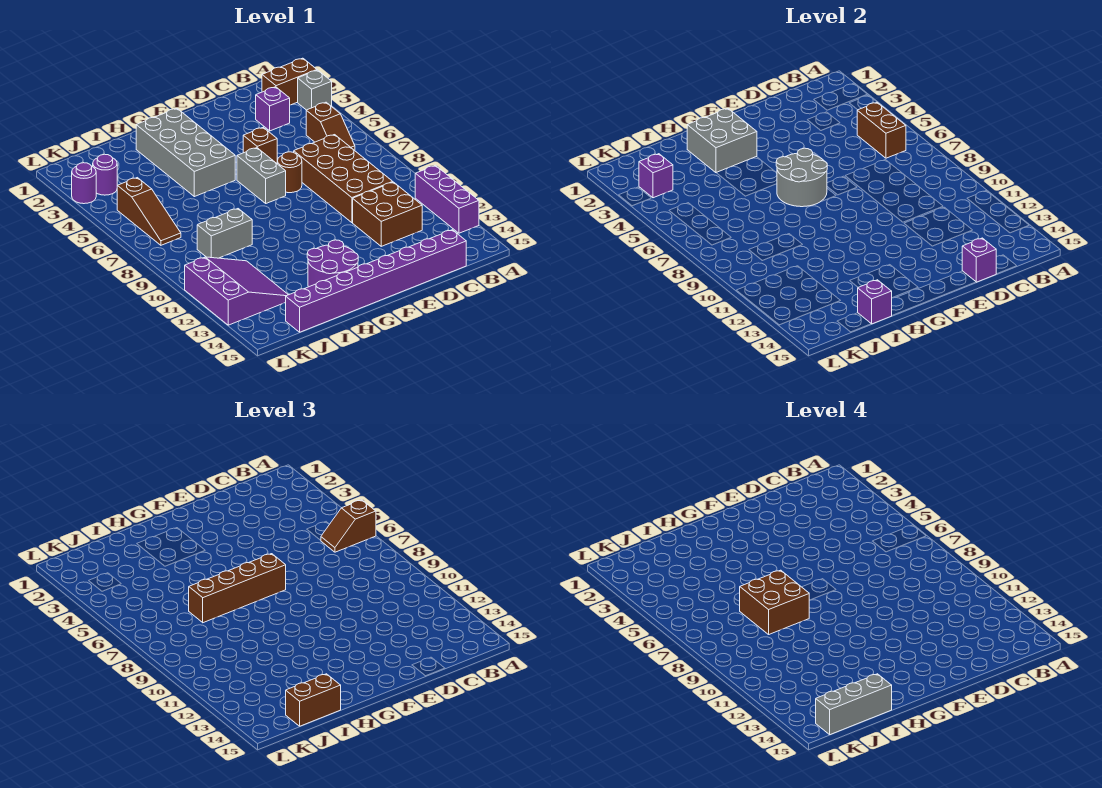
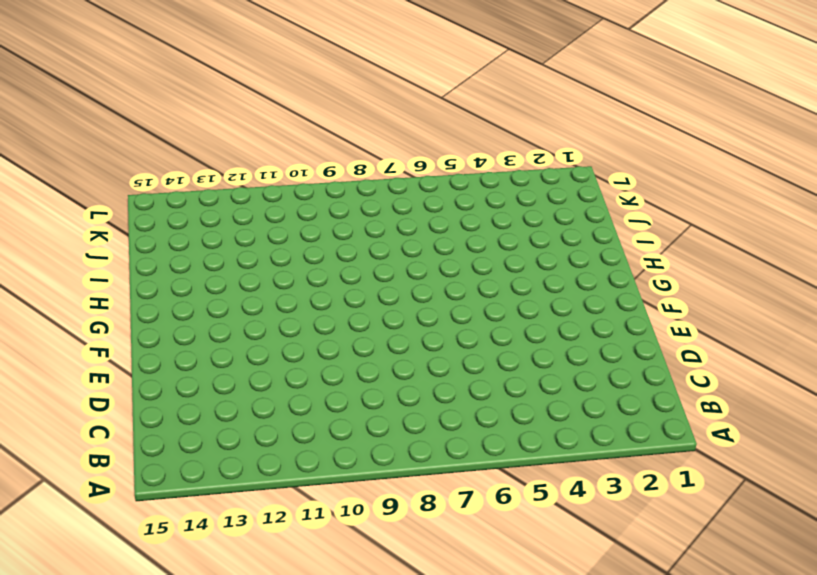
none -> brown brick A2:B2 level 1
none -> grey brick A3 level 1
none -> purple brick A11:A13 level 1

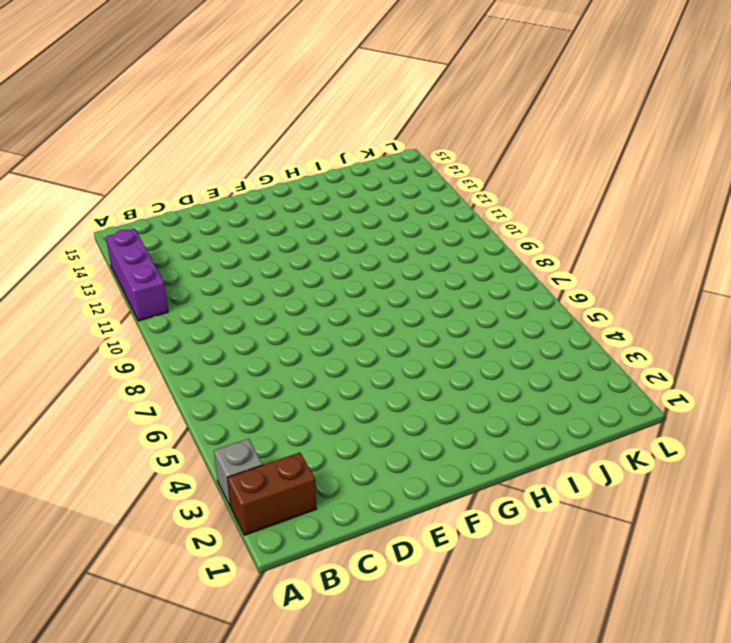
none -> brown slope B5:B6 level 1 top 5
none -> purple brick C3 level 1
none -> brown brick C7:D10 level 1

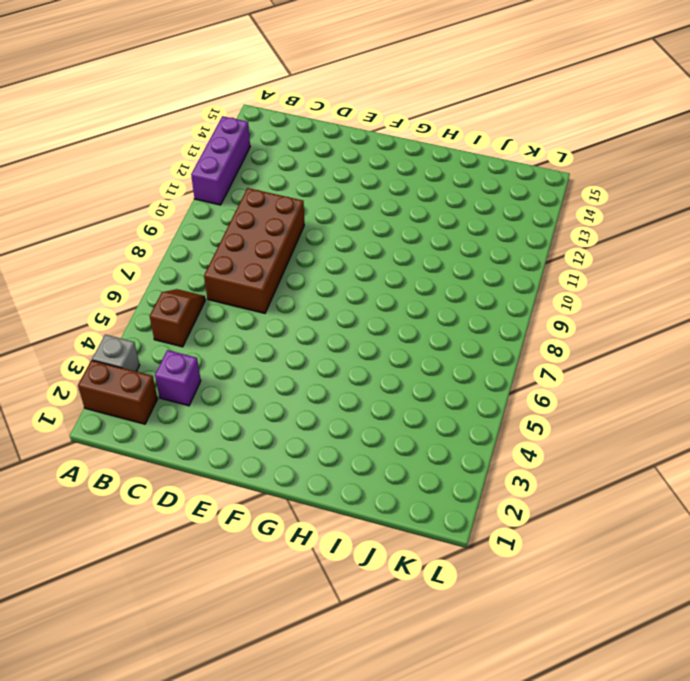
none -> brown brick C11:D12 level 1
none -> purple brick C15:J15 level 1
none -> brown brick E5 level 1

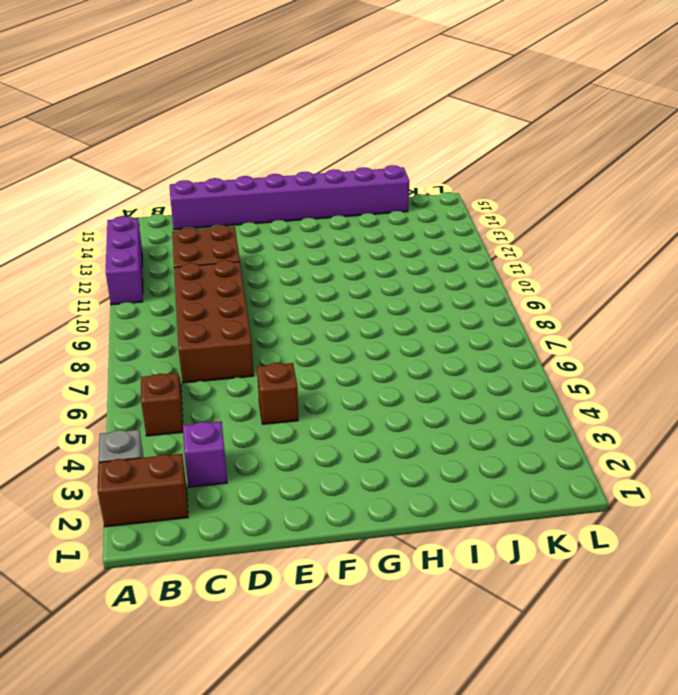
none -> brown round brick E7 level 1
none -> grey brick F6:F7 level 1
none -> grey brick G2:H5 level 1

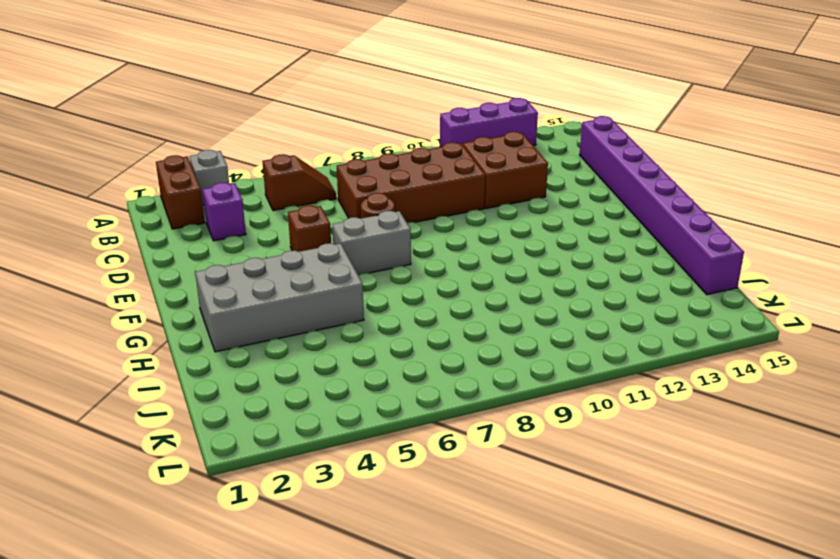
none -> purple round brick G13:H14 level 1
none -> grey brick I9:J9 level 1
none -> purple slope J11:L13 level 1 top L

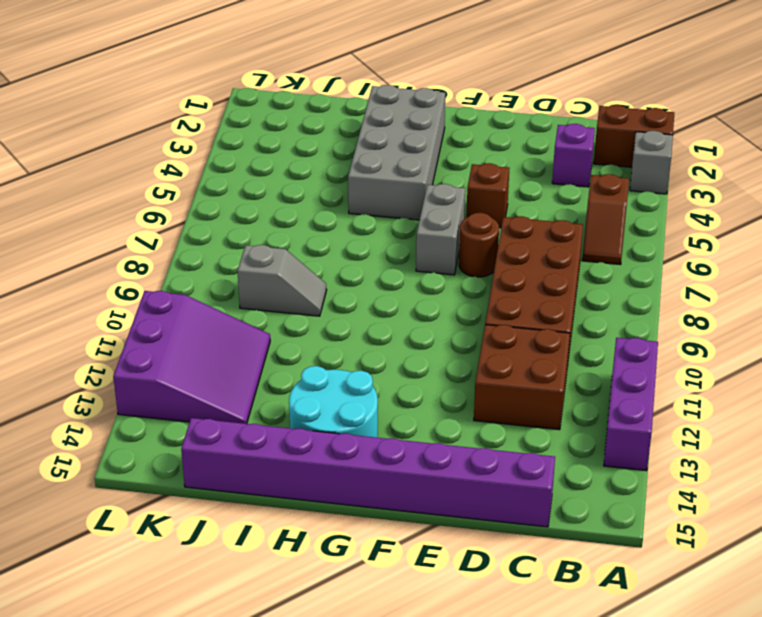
cyan round brick G13:H14 level 1 -> purple round brick G13:H14 level 1
grey slope I9:J9 level 1 top J -> grey brick I9:J9 level 1
none -> purple round brick K3 level 1
none -> brown slope K5:K7 level 1 top 5
none -> purple round brick L3 level 1

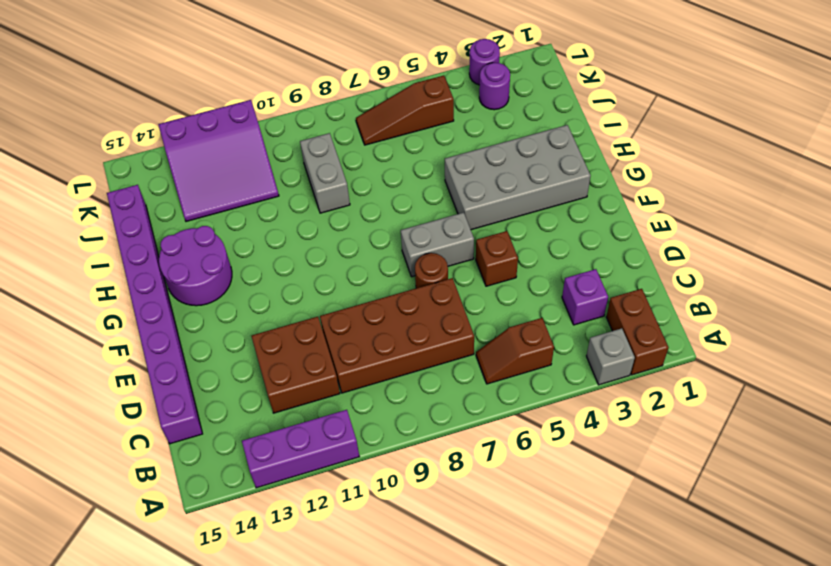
none -> brown brick B5:B6 level 2
none -> purple brick D15 level 2
none -> grey round brick F6:G7 level 2

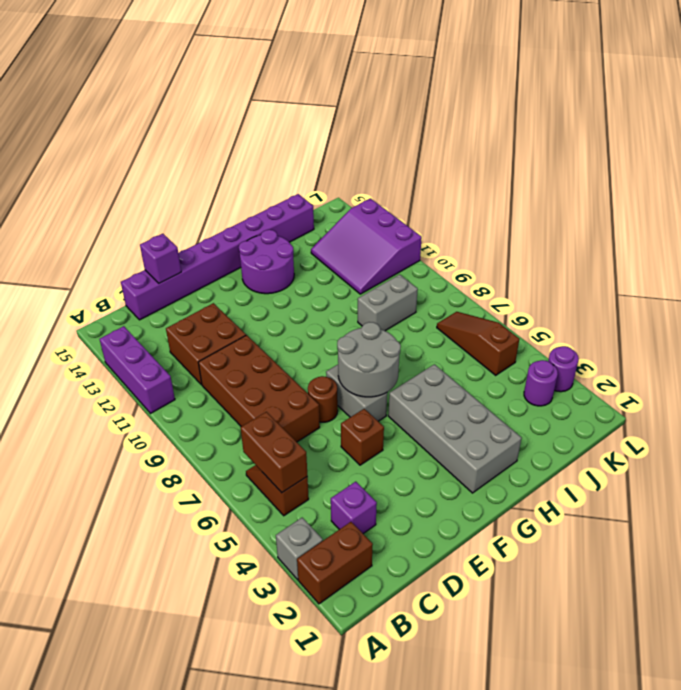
none -> grey brick G2:H3 level 2
none -> purple brick I15 level 2
none -> purple brick K3 level 2

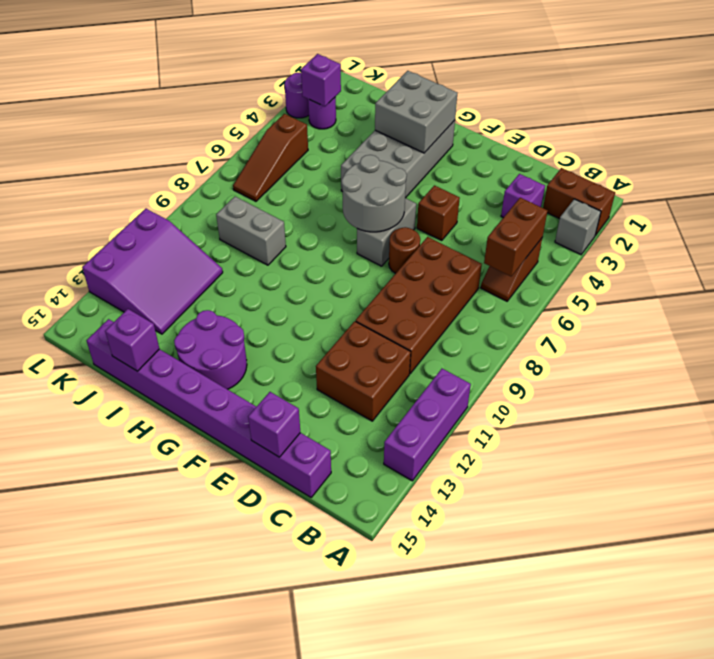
none -> brown slope A6:B6 level 3 top A
none -> brown brick F7:I7 level 3
none -> brown brick I15:J15 level 3

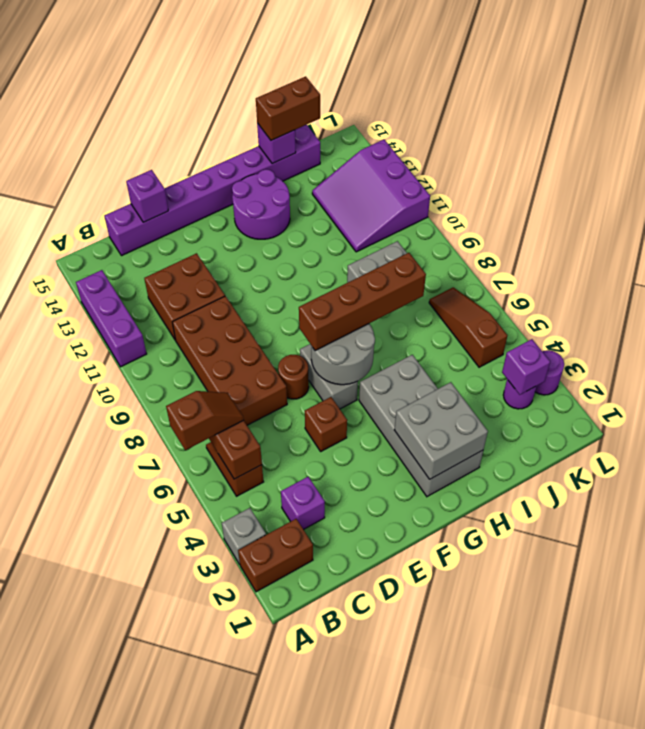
none -> brown brick H7:I8 level 4
none -> grey brick I15:K15 level 4

